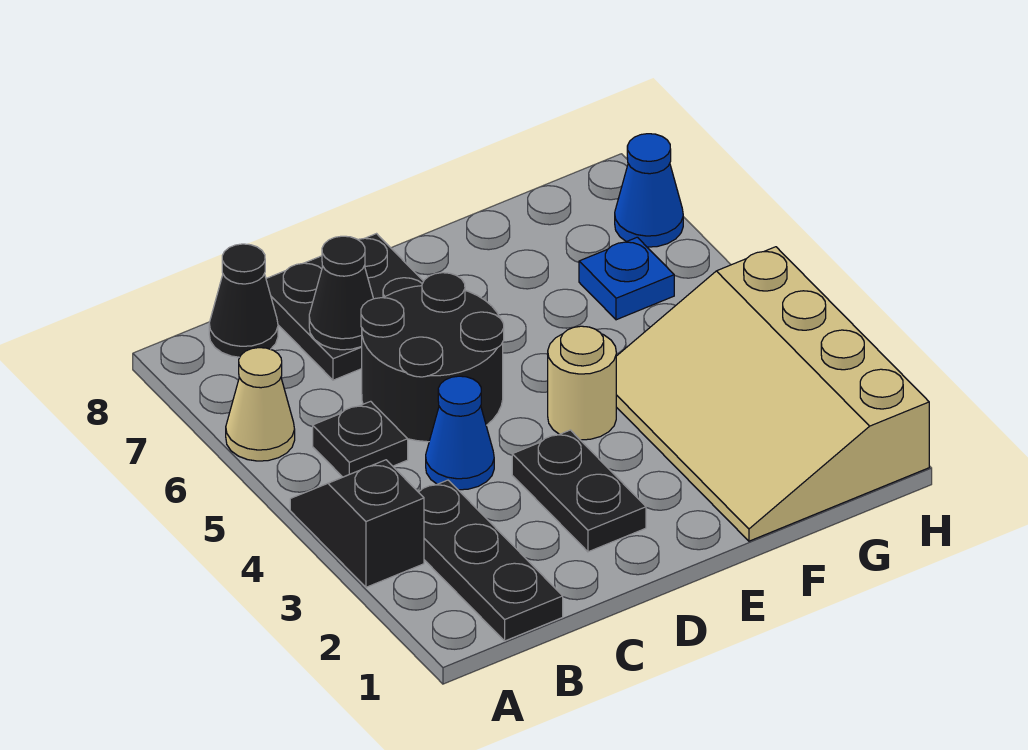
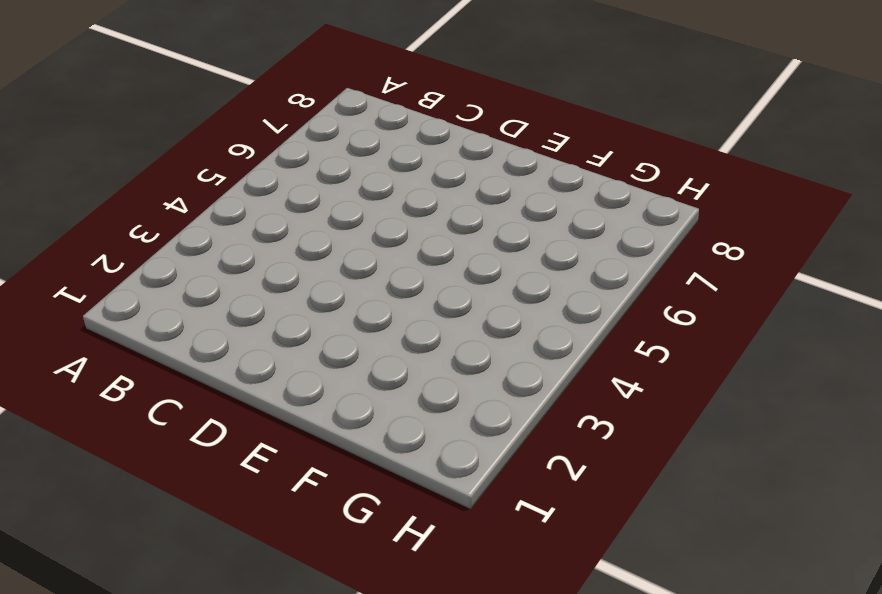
none -> black slope A3:A4 level 1 top 3
none -> tan cone A6 level 1
none -> black plate B1:B3 level 1

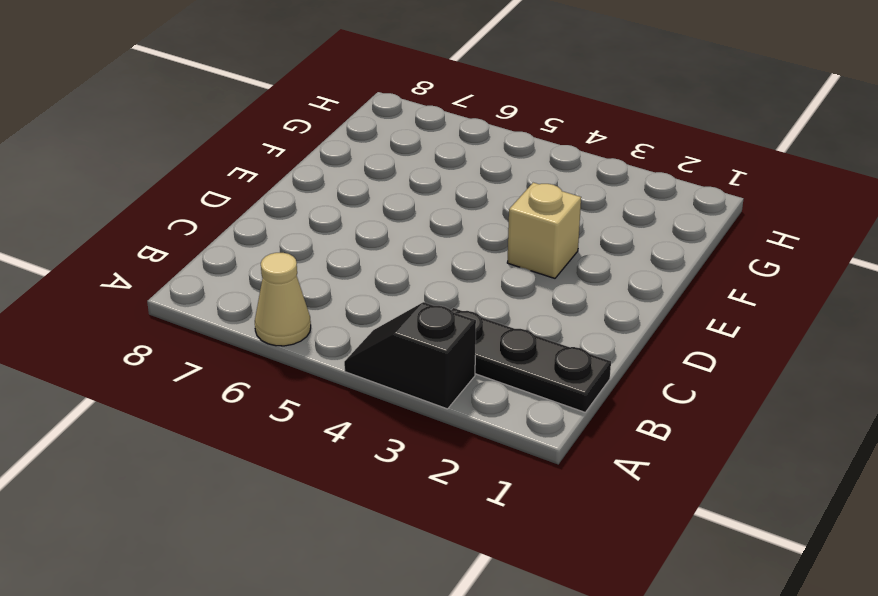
tan brick E3 level 1 -> none
none -> black plate B5 level 1
none -> black cone B8 level 1
none -> blue cone C4 level 1

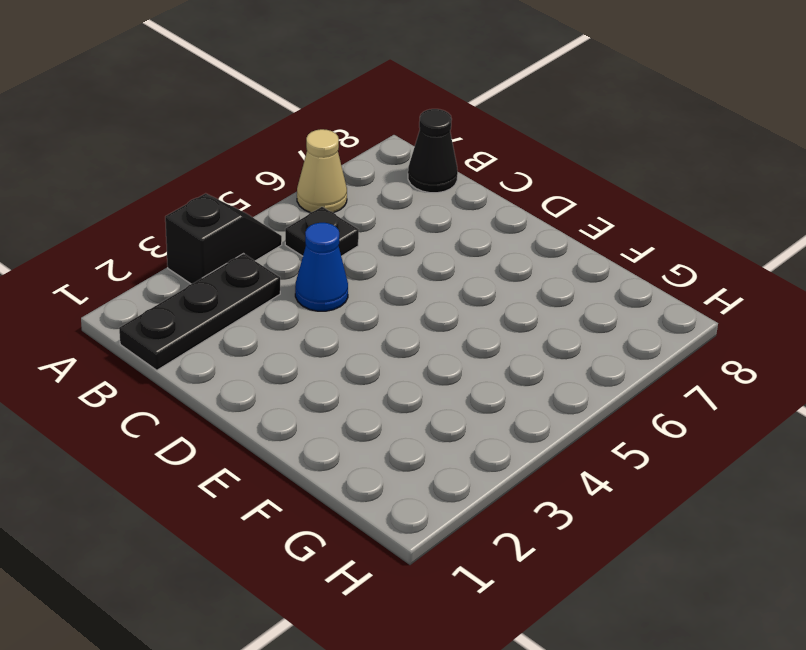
none -> black round brick C5:D6 level 1
none -> black plate C7:D8 level 1
none -> black plate D2:D3 level 1

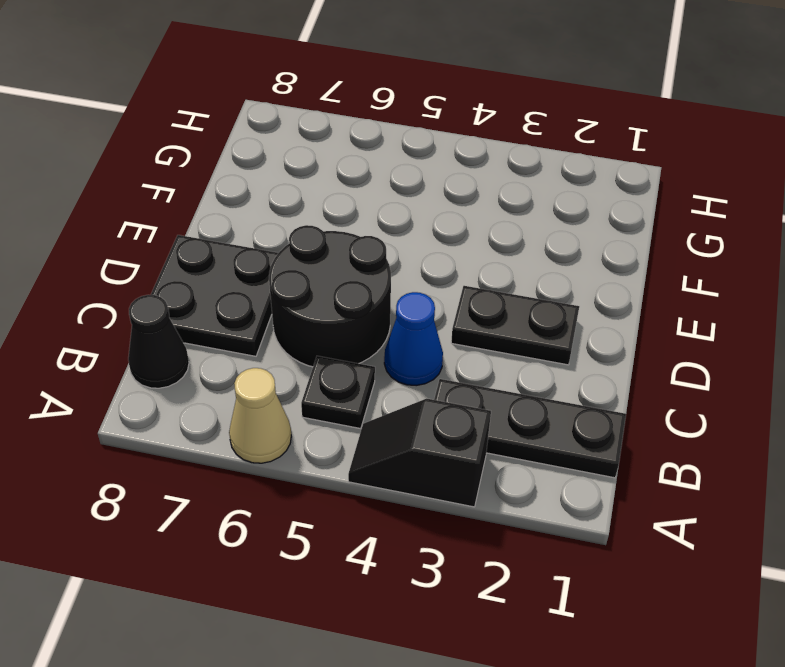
none -> tan round brick E4 level 1
none -> tan slope F1:H4 level 1 top H
none -> blue plate G6 level 1

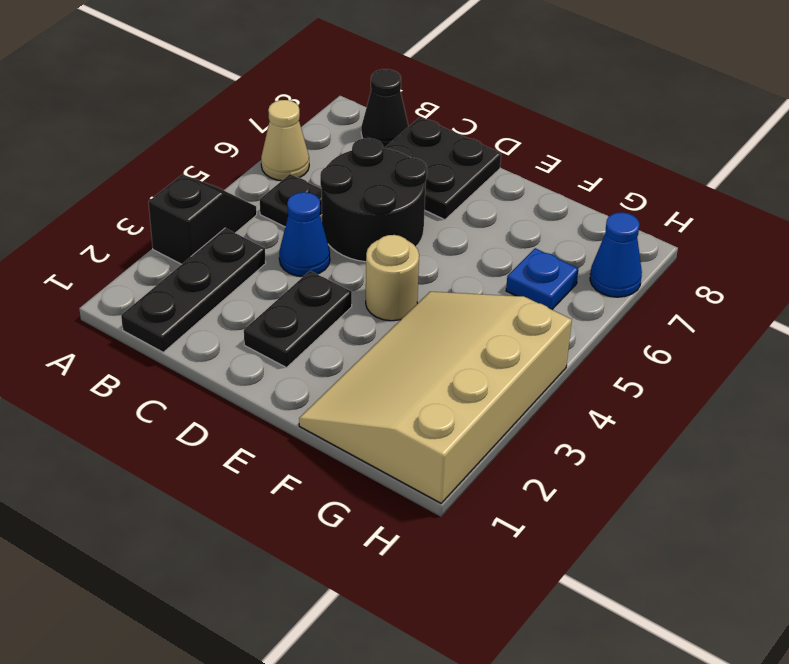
none -> black cone C7 level 2

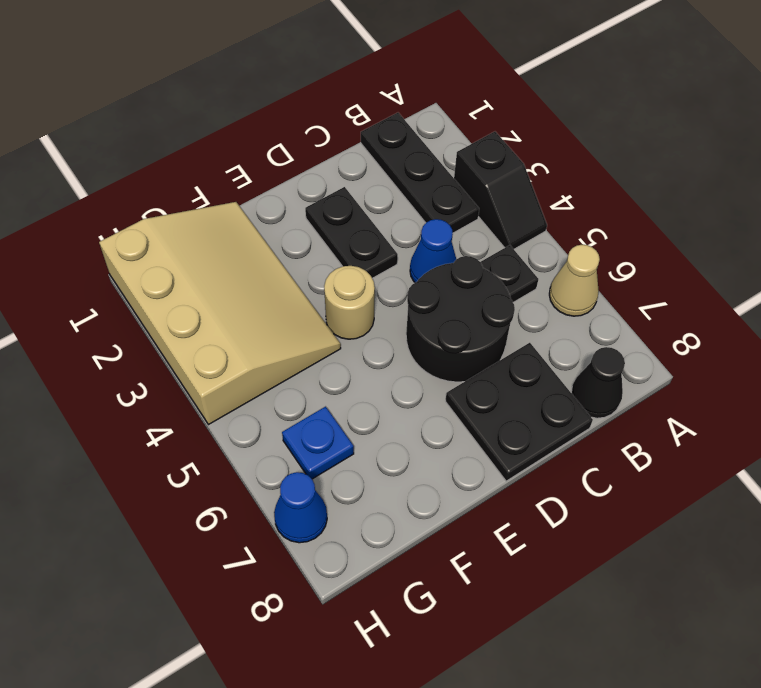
none -> black cone C7 level 2

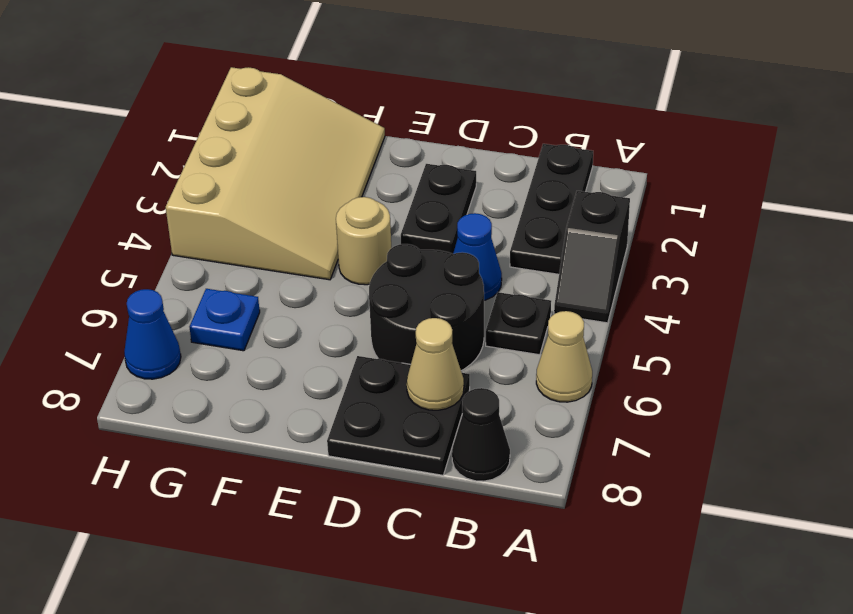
tan cone C7 level 2 -> black cone C7 level 2

